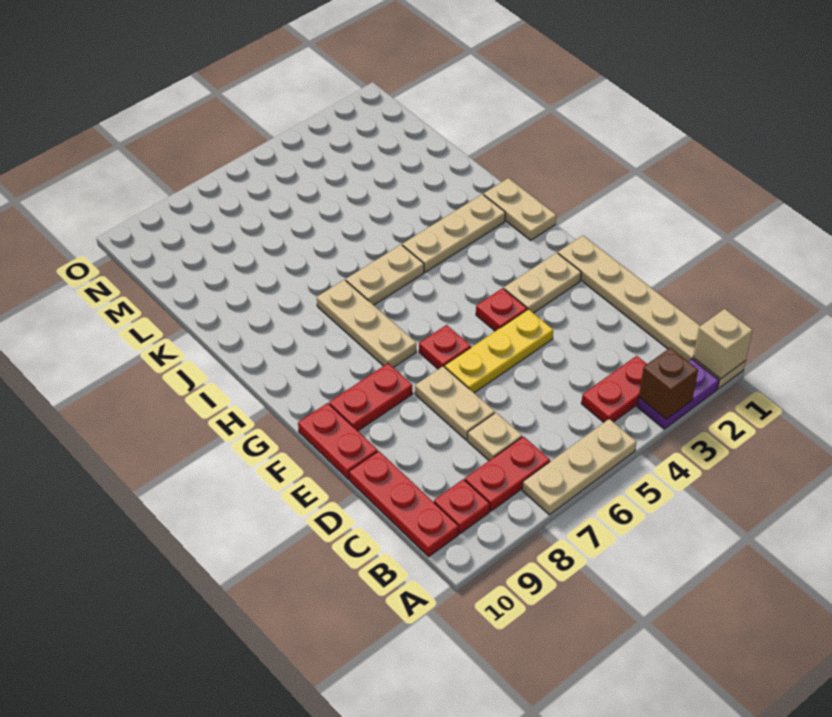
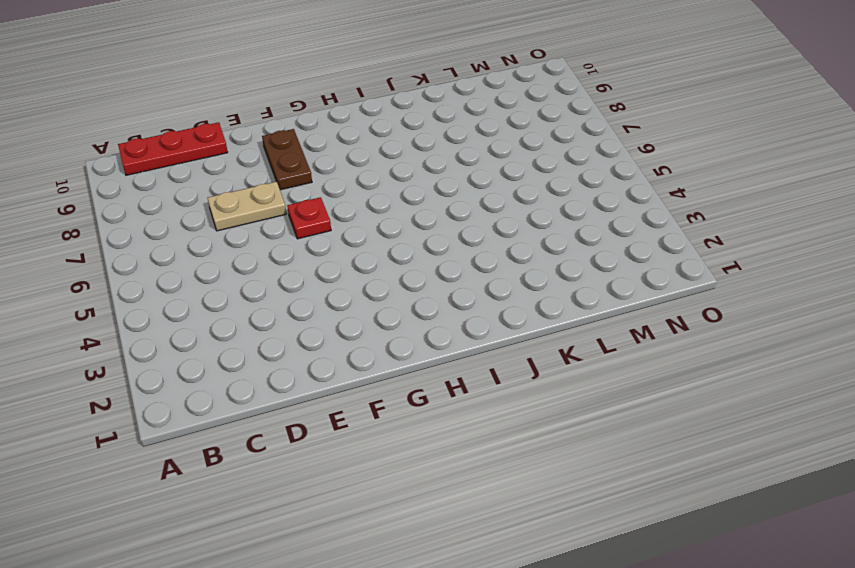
brown plate F8:F9 level 1 -> red plate F8:F9 level 1
none -> tan plate A1:F1 level 1
none -> purple plate A2:A3 level 1
none -> tan plate A5:A7 level 1

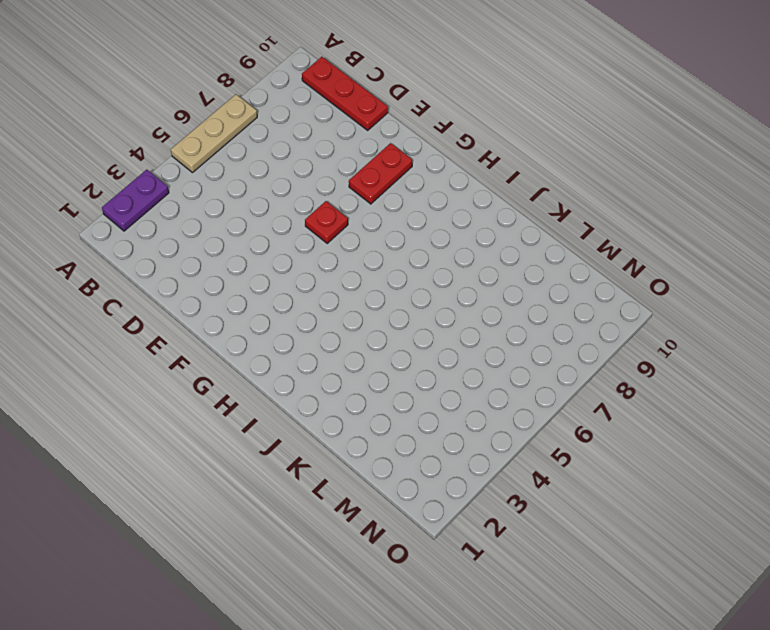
none -> tan plate A1:F1 level 1
none -> red plate B3:B4 level 1
none -> red plate B7:B8 level 1

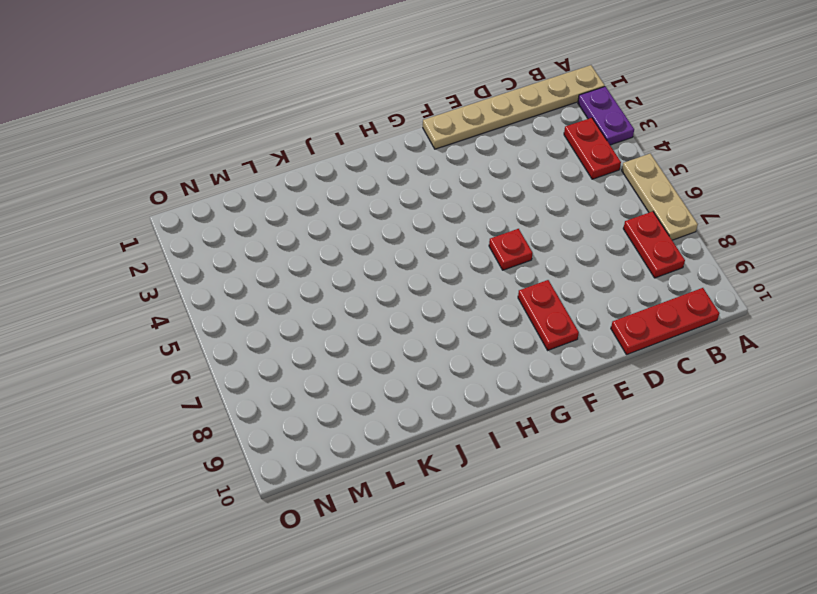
none -> red plate B9 level 1
none -> tan plate C7 level 1
none -> tan plate D7:E7 level 1

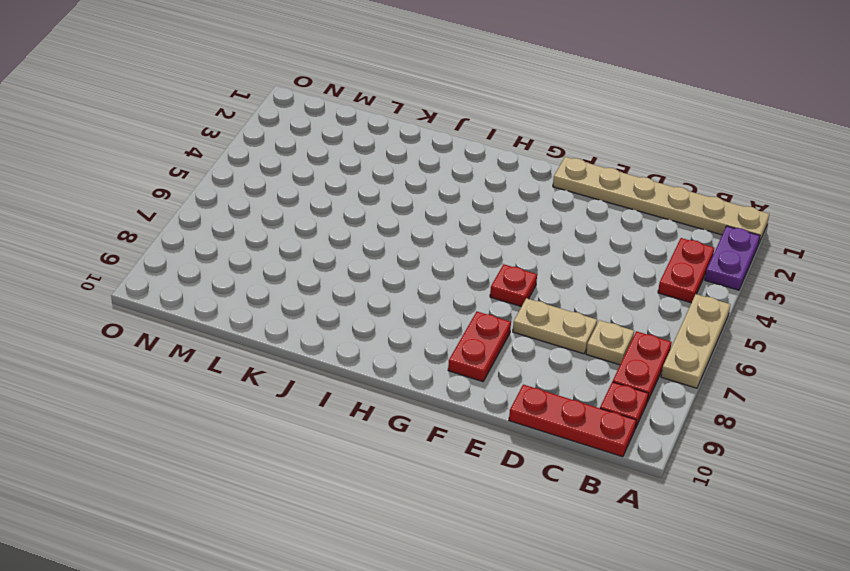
none -> yellow plate E4:E6 level 1
none -> red plate E10:F10 level 1
none -> tan plate F2:F3 level 1

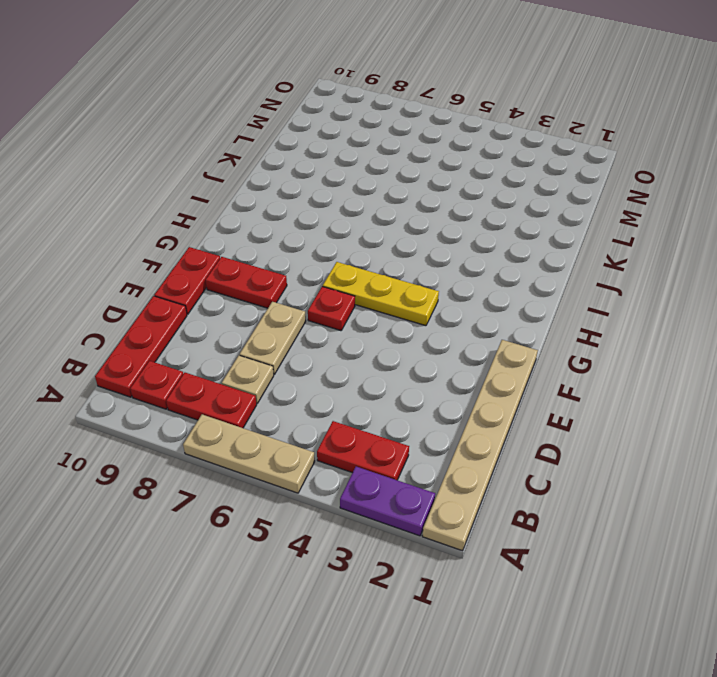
yellow plate G4:G6 level 1 -> yellow plate E4:E6 level 1
none -> tan plate F2:F3 level 1
none -> red plate F4 level 1
none -> tan plate G7:I7 level 1

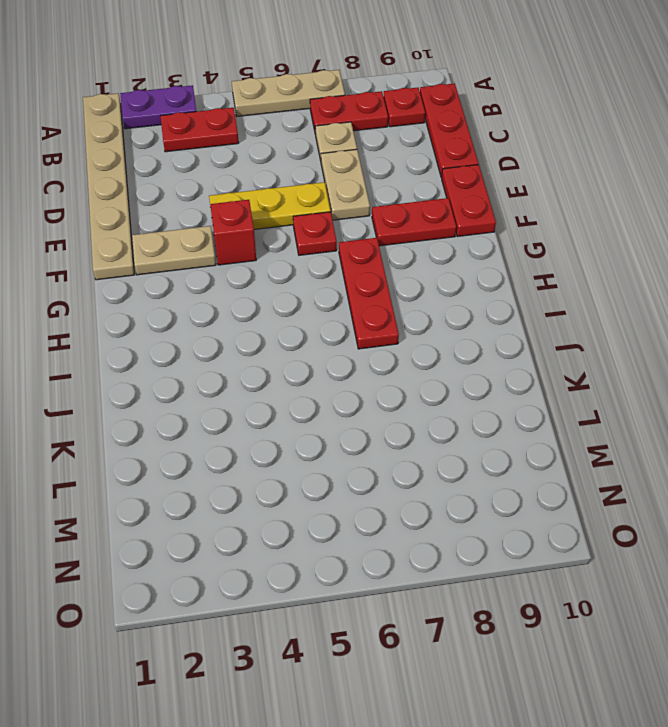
red brick F4 level 1 -> red plate F4 level 1
red plate G7:I7 level 1 -> tan plate G7:I7 level 1
none -> tan plate H1:I1 level 1
none -> tan plate I2:I4 level 1
none -> tan plate I5:I6 level 1

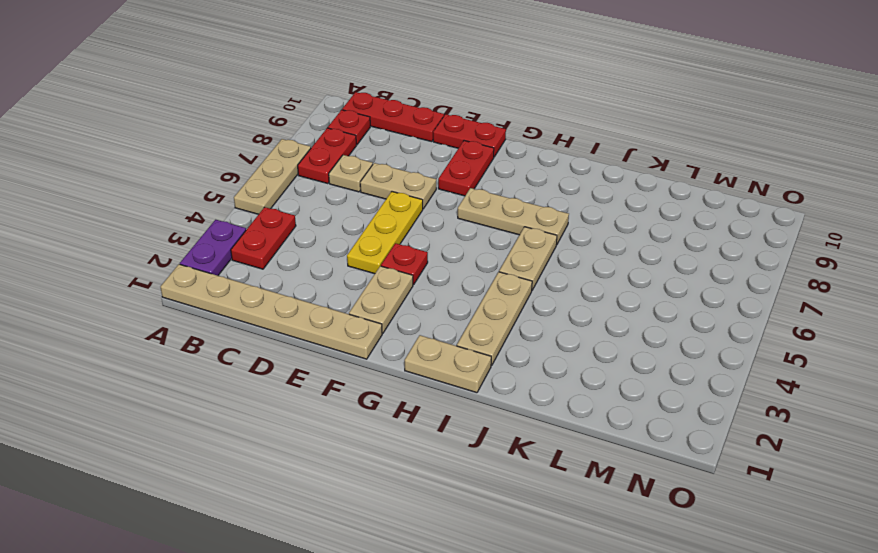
none -> red plate F6 level 1
none -> tan brick A1 level 2
none -> brown brick A3 level 2

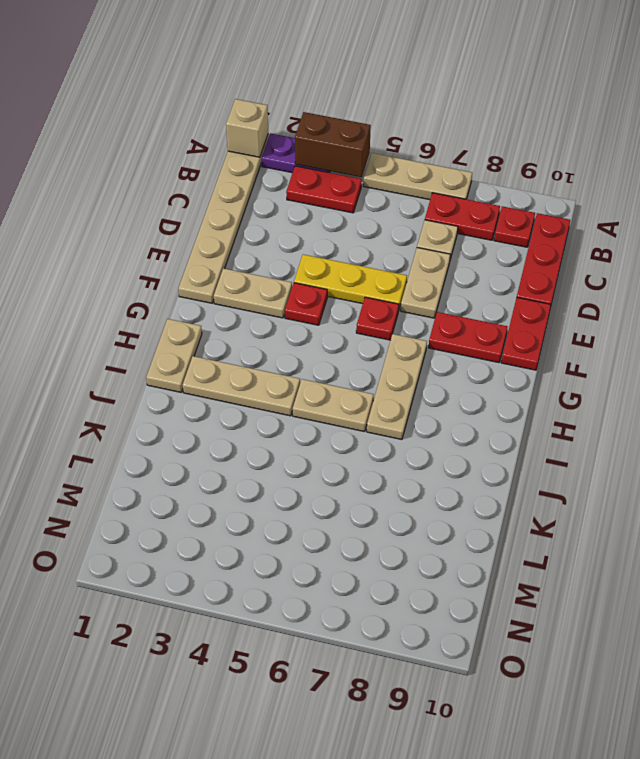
brown brick A3:A4 level 2 -> brown brick A3 level 2

